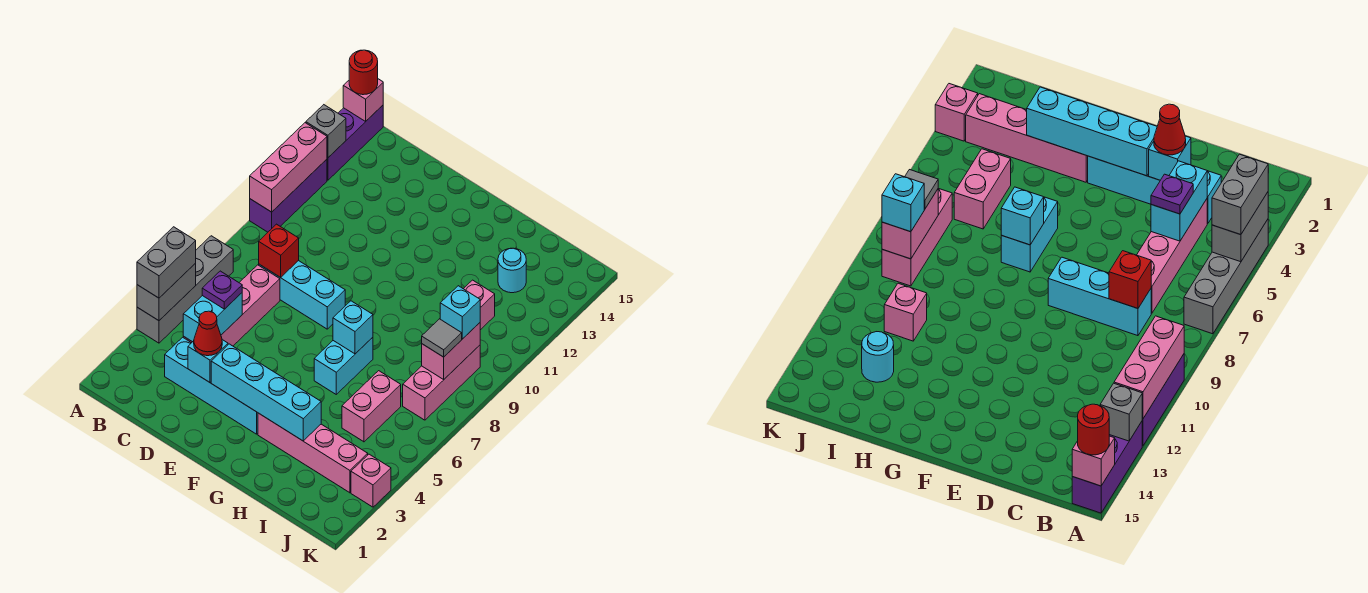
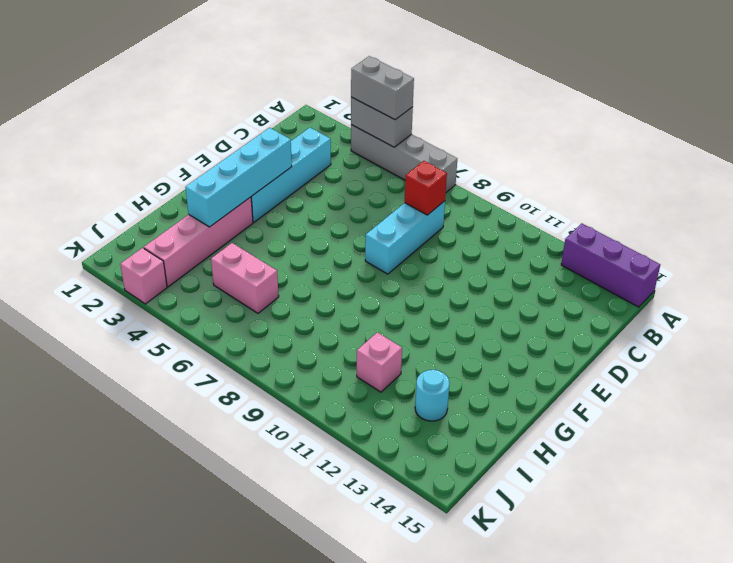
none -> purple brick A10:A12 level 1
none -> pink brick C4:C7 level 1
none -> cyan brick G6:G7 level 1

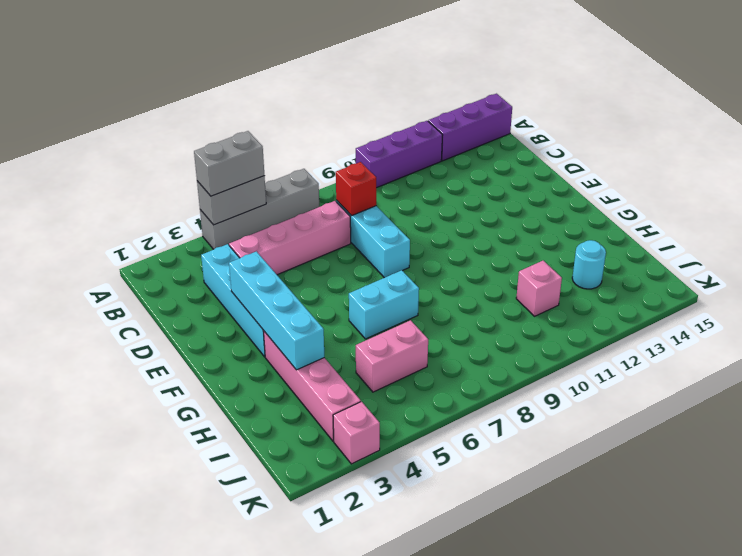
none -> pink brick J7:J9 level 1
none -> pink brick A10:A12 level 2
none -> grey brick A13 level 2

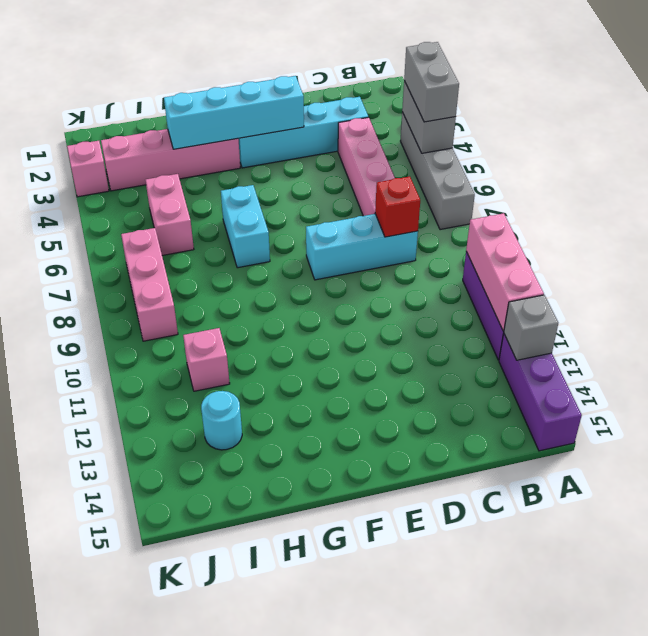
none -> pink brick A15 level 2
none -> cyan brick C4:C5 level 2
none -> cyan brick D3 level 2

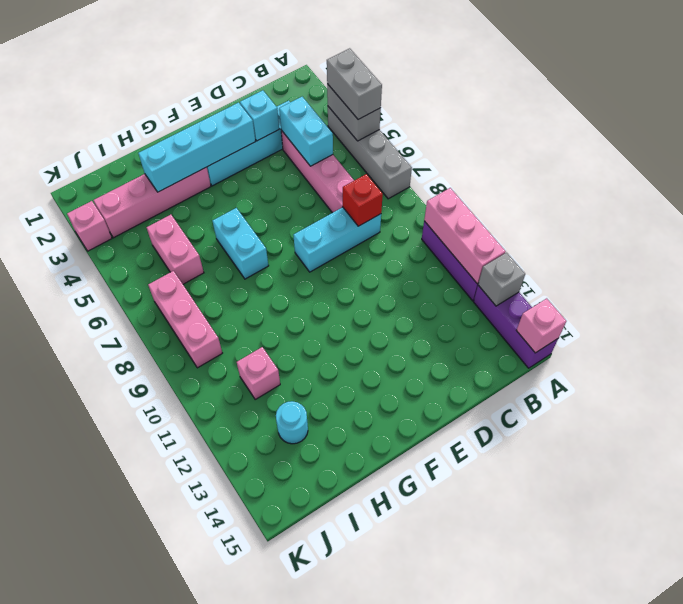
none -> cyan brick G7 level 2
none -> pink brick J8:J9 level 2
none -> red round brick A15 level 3

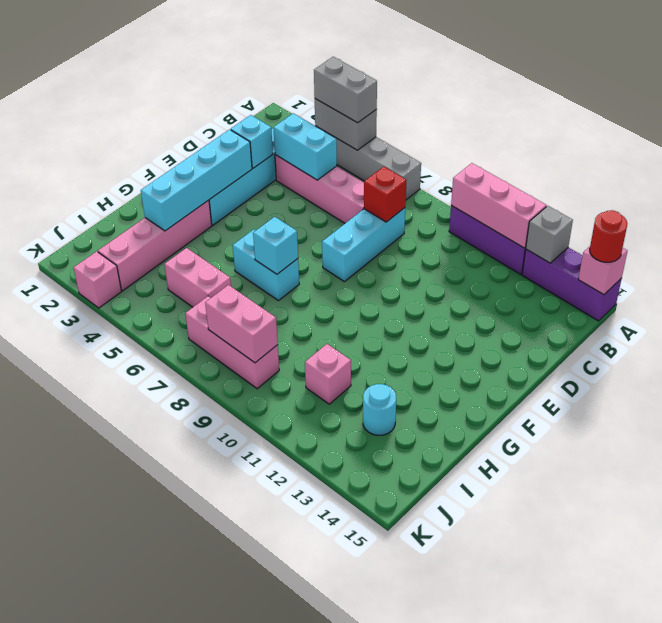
none -> purple plate C5 level 3
none -> red cone D3 level 3
none -> grey tile J8 level 3

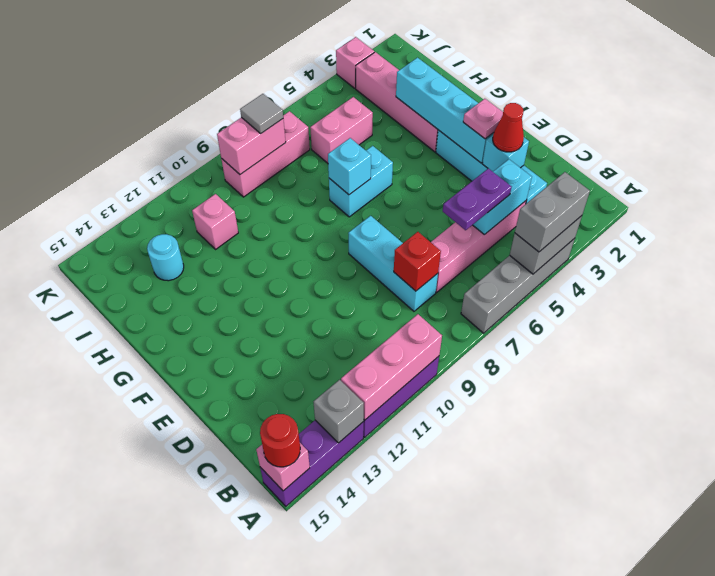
purple plate C5:C6 level 3 -> purple plate C5 level 3
pink plate E3 level 3 -> none
none -> cyan brick J9 level 3

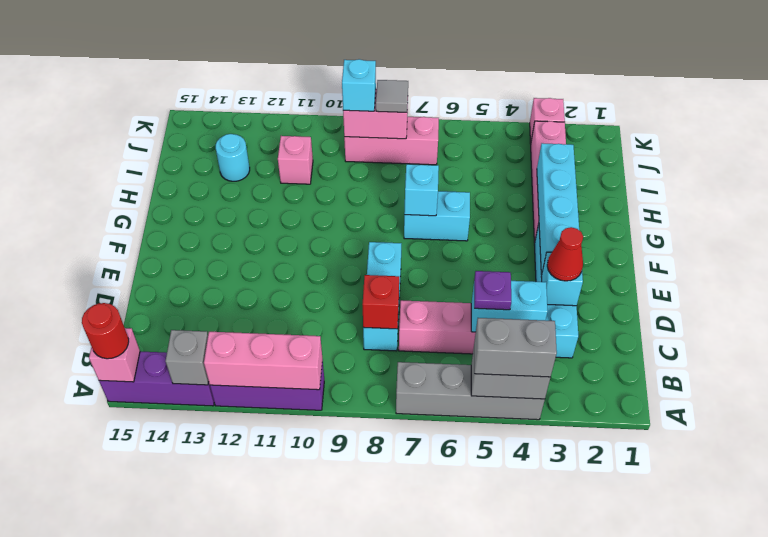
none -> pink brick I5:I6 level 1

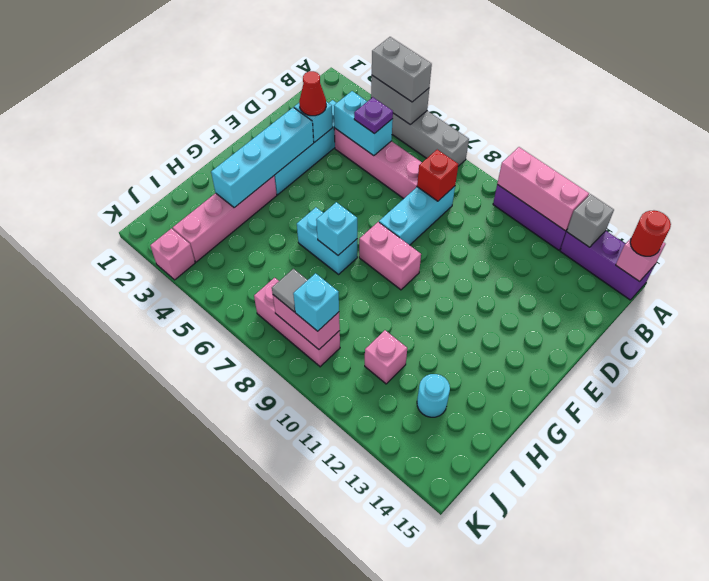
pink brick F8:F9 level 1 -> pink brick I5:I6 level 1

